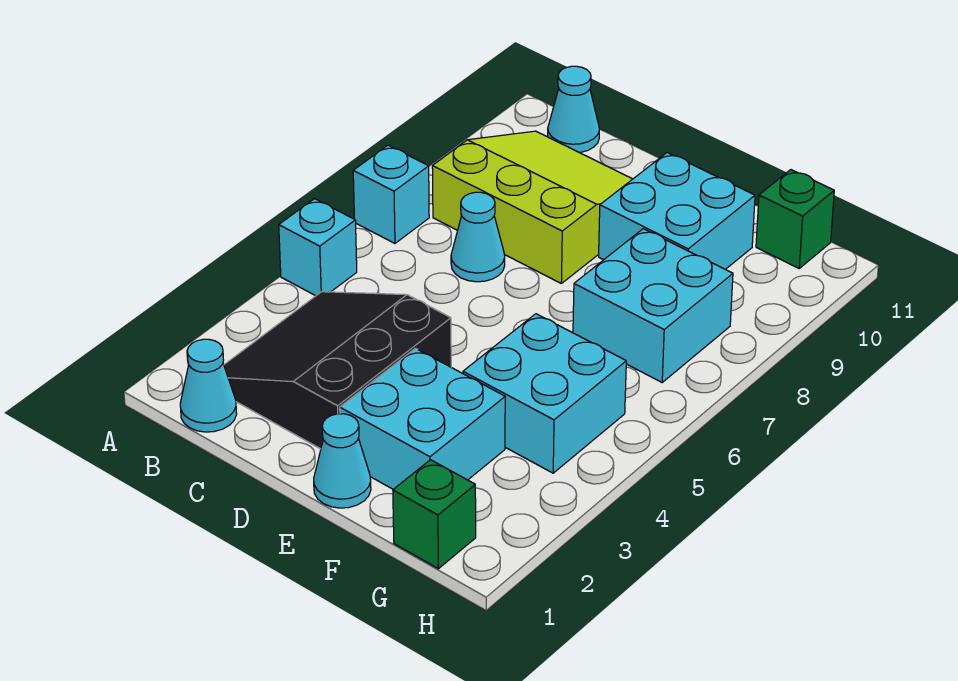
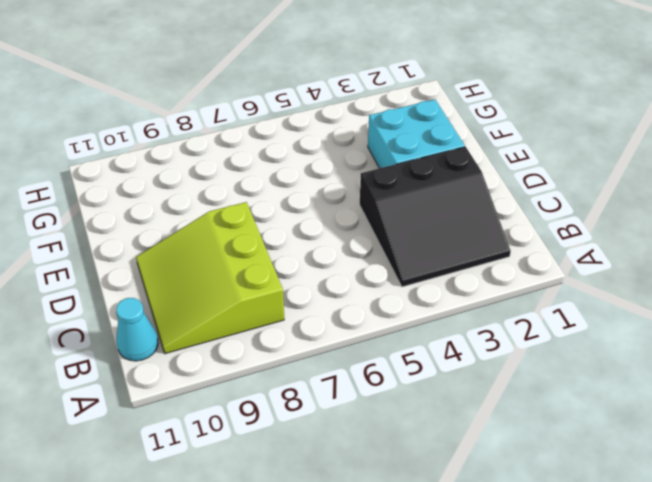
none -> cyan brick A5 level 1
none -> cyan brick A7 level 1
none -> cyan cone B1 level 1

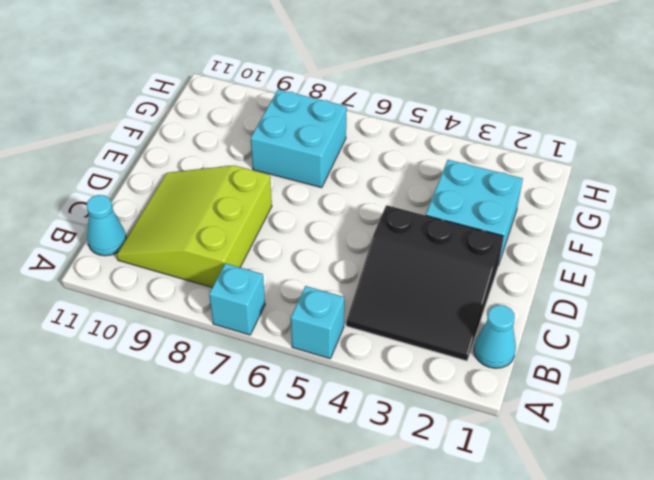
none -> cyan cone C7 level 1
none -> cyan cone E1 level 1
none -> cyan brick E9:F10 level 1

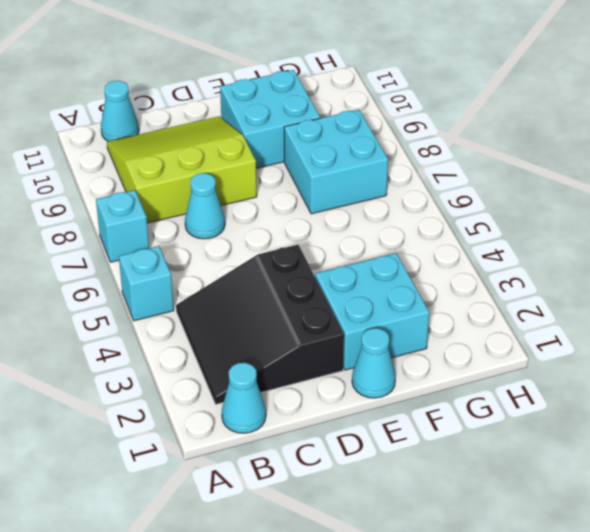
none -> cyan brick F4:G5 level 1
none -> green brick G1 level 1
none -> green brick G11 level 1

